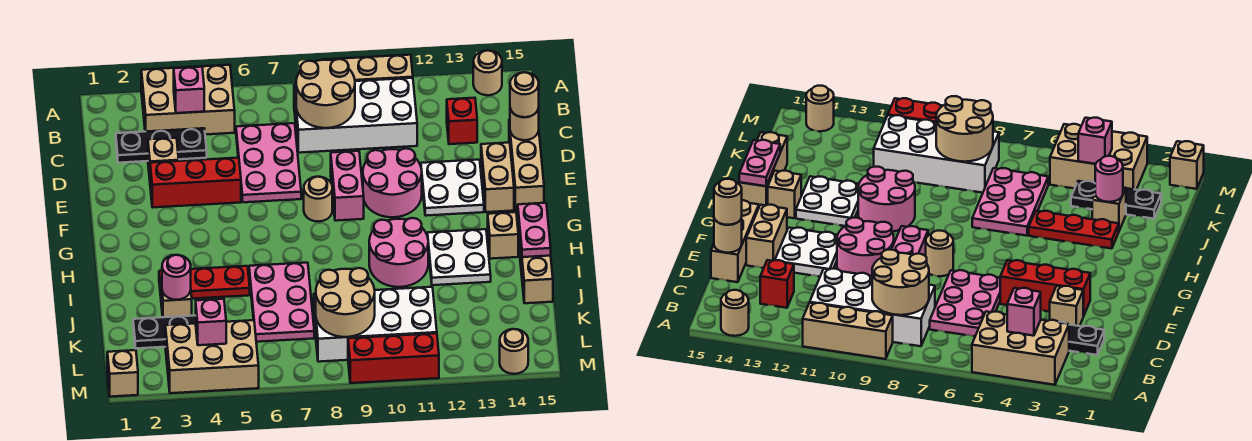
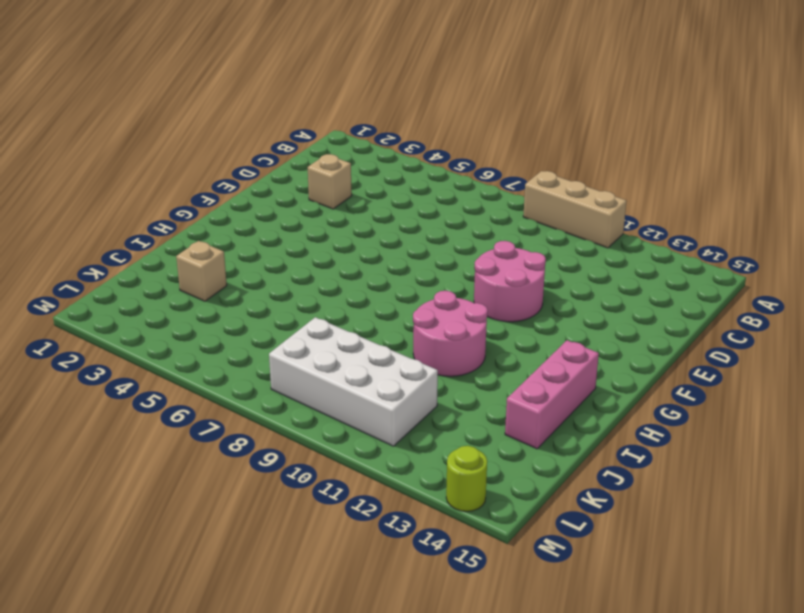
pink brick H14:J14 level 1 -> tan brick H14 level 1
lime round brick M14 level 1 -> tan round brick M14 level 1
none -> tan brick A3:B5 level 1
none -> tan round brick A14 level 1
none -> white brick B8:C11 level 1
none -> black plate C2:C4 level 1

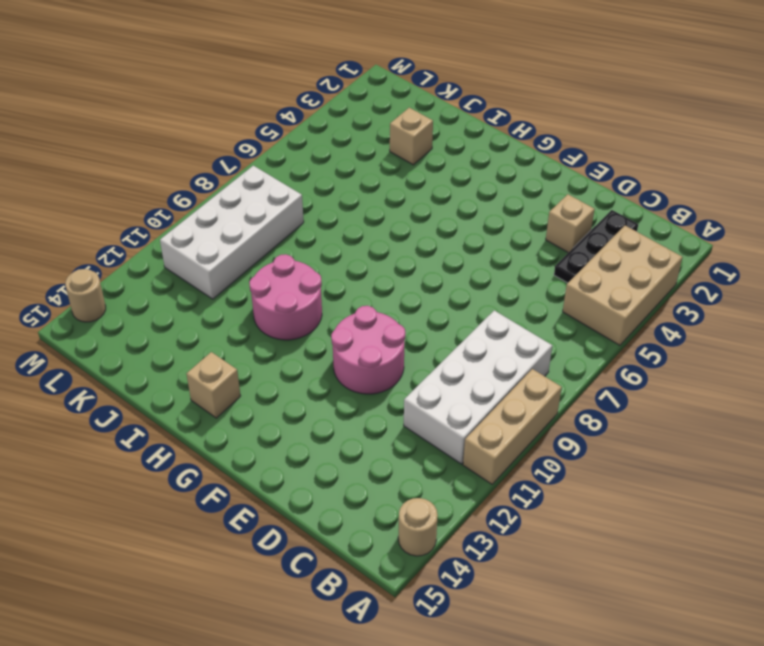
none -> pink plate C6:E7 level 1
none -> red brick C13 level 1
none -> tan brick D15:F15 level 1
none -> red brick E3:E5 level 1

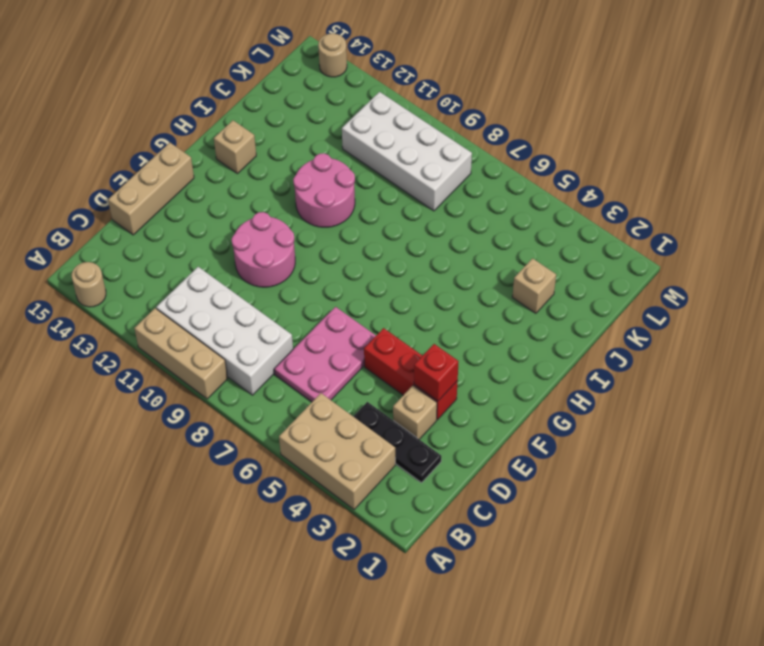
red brick E3 level 2 -> red brick C13 level 1
none -> pink brick E9:F9 level 1
none -> white plate E12:F13 level 1
none -> tan brick E14:F14 level 1
none -> tan round brick F8 level 1

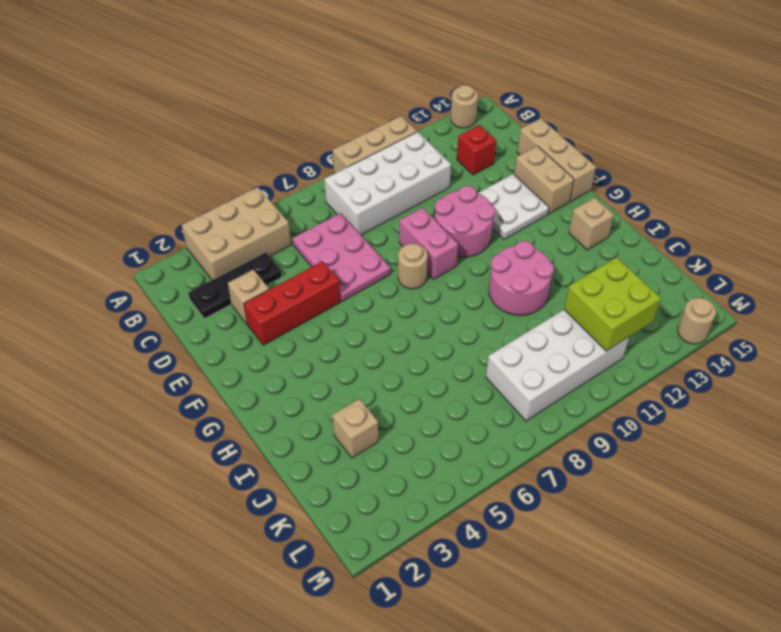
lime brick K11:L12 level 2 -> none
none -> white plate H12:I13 level 1
none -> tan brick H15:J15 level 1
none -> red plate I3:I5 level 1
none -> pink plate I6:K7 level 1

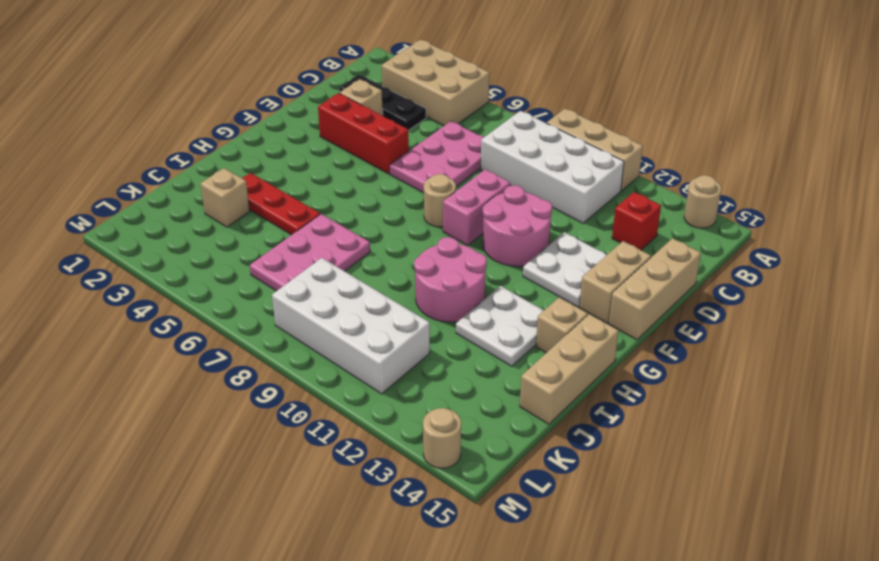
none -> black plate K2:K4 level 1
none -> tan brick L3:M5 level 1
none -> tan brick M1 level 1
none -> red brick M9:M11 level 1

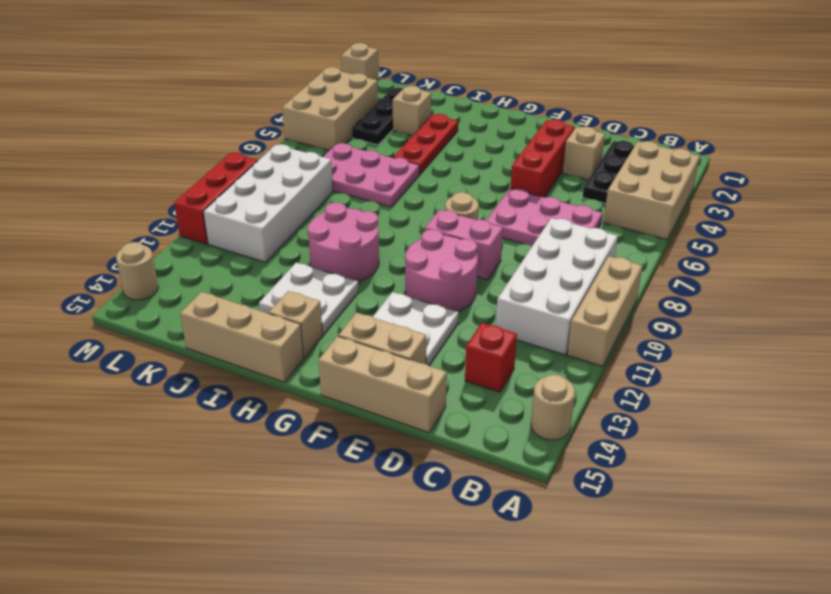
none -> pink brick B4 level 2
none -> tan round brick B8:C9 level 2
none -> tan round brick D15 level 2
none -> pink plate H15:I15 level 2

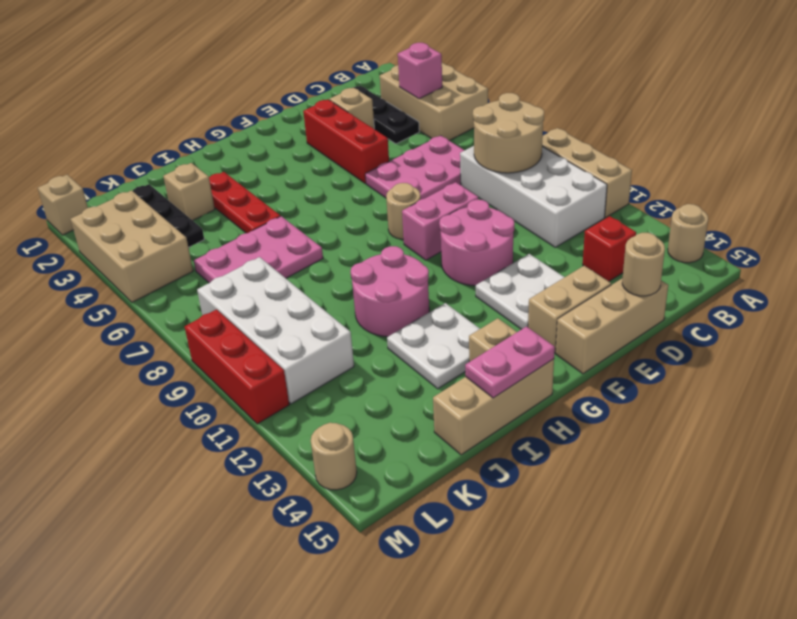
none -> pink round brick J3 level 2
none -> tan round brick K8:L9 level 2
none -> pink brick L4 level 2
none -> tan round brick D15 level 3

